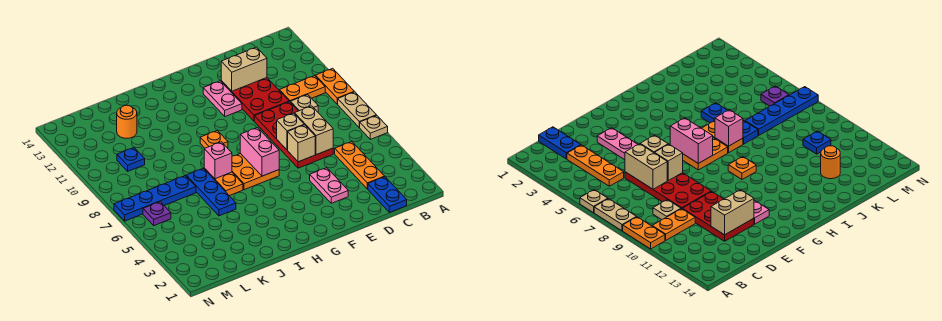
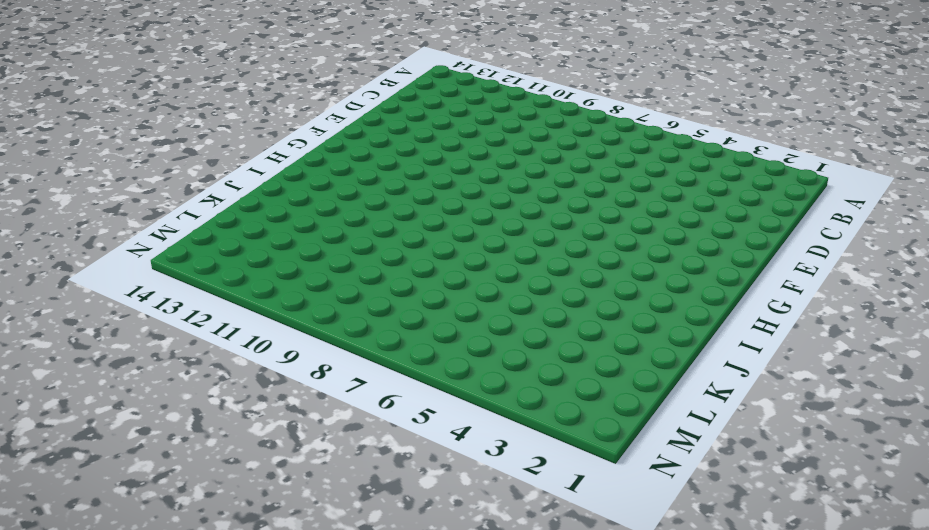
none -> tan plate A6 level 1
none -> tan plate A7:A8 level 1
none -> orange plate A9:A10 level 1

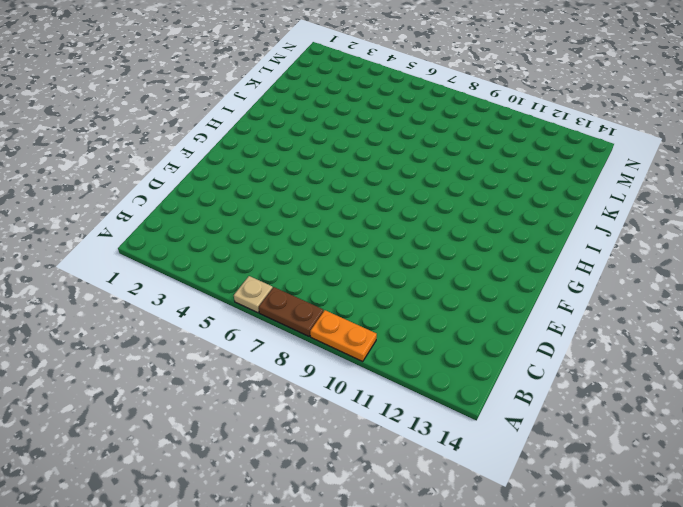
brown plate A7:A8 level 1 -> tan plate A7:A8 level 1
none -> orange plate B10:C10 level 1
none -> blue plate C1:C2 level 1
none -> orange plate C3:C5 level 1

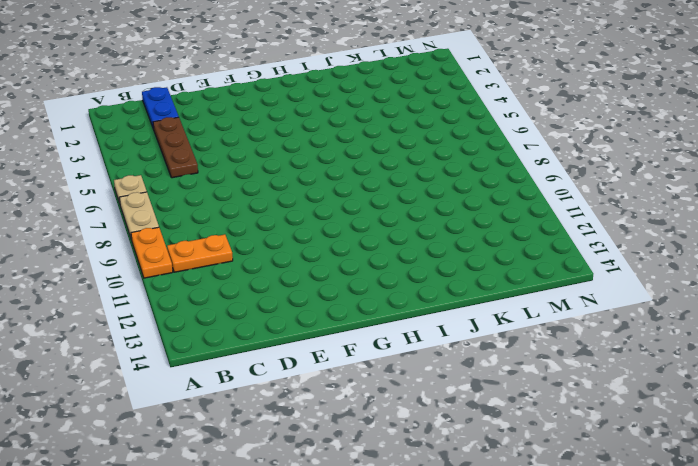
brown plate C3:C5 level 1 -> orange plate C3:C5 level 1
none -> tan plate C9 level 1
none -> red plate D6:E9 level 1
none -> red plate D10:E12 level 1

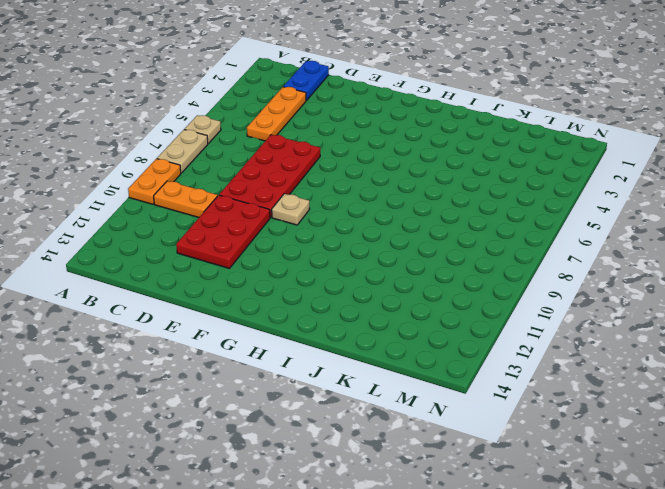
tan plate F9 level 1 -> tan plate C9 level 1
none -> pink plate E3:E4 level 1
none -> pink plate F11:F12 level 1
none -> orange plate G6:H7 level 1

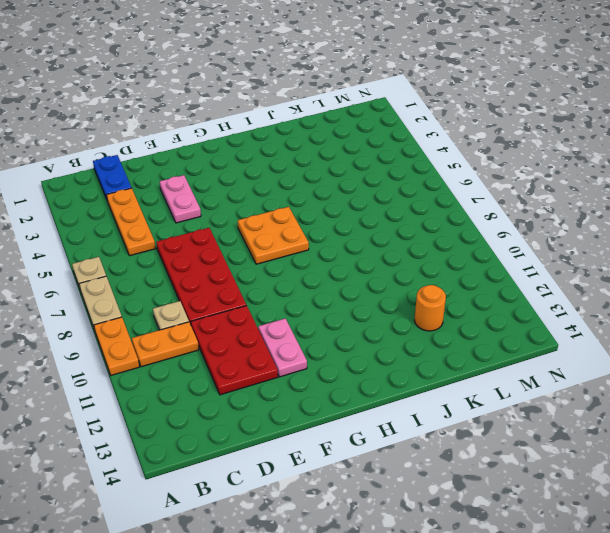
none -> orange plate H9 level 1
none -> orange plate I6:I7 level 1
none -> blue plate J5:J7 level 1

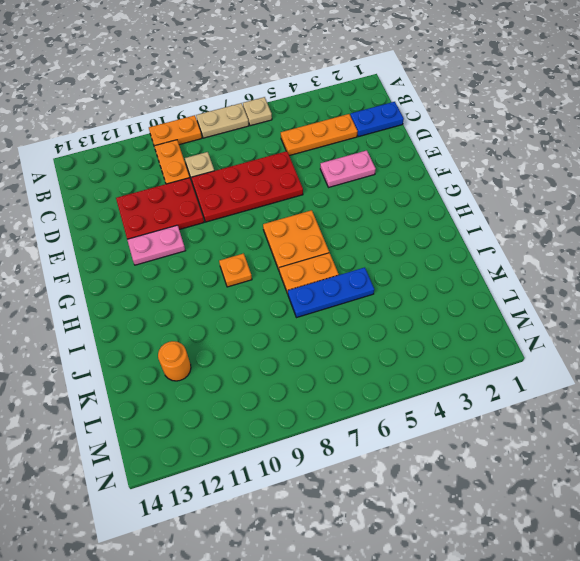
none -> blue plate K7:N7 level 1
none -> blue plate L10 level 1
none -> purple plate M6 level 1

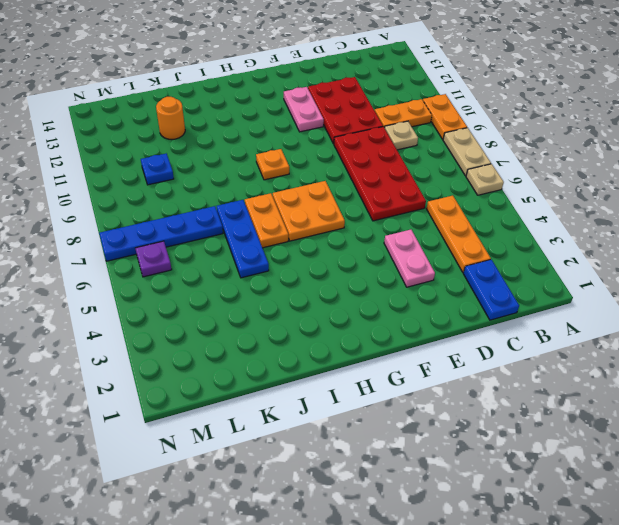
none -> tan brick D6:D7 level 2
none -> tan brick D12:E12 level 2
none -> tan brick E6 level 2

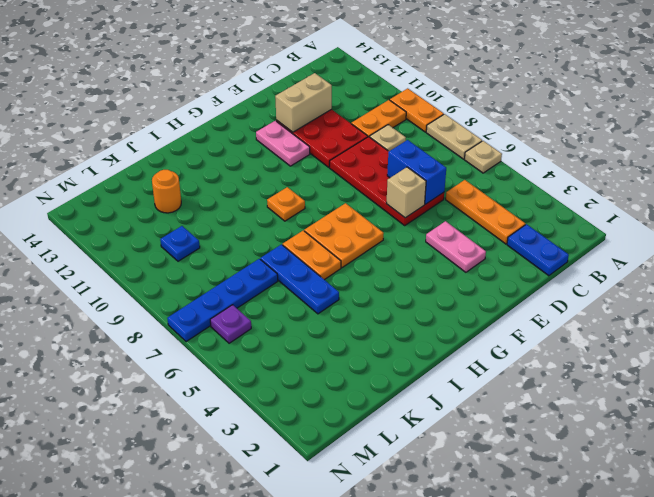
blue brick D6:D7 level 2 -> tan brick D6:D7 level 2
none -> tan brick E7 level 2
none -> pink brick G6:G7 level 2
none -> pink brick I7 level 2

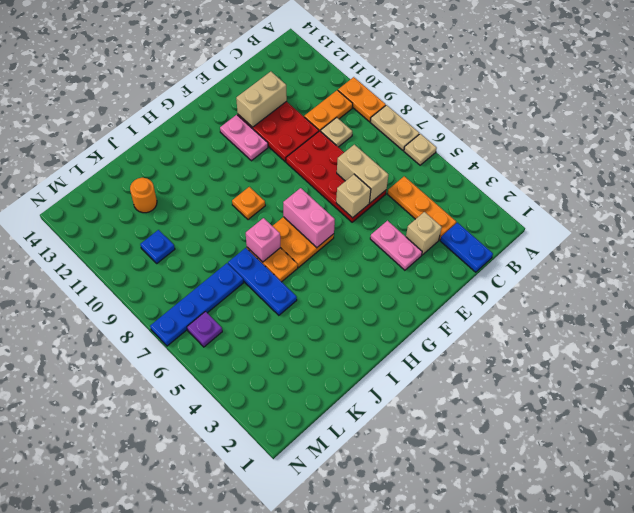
tan brick D3 level 1 -> tan brick E7 level 2

